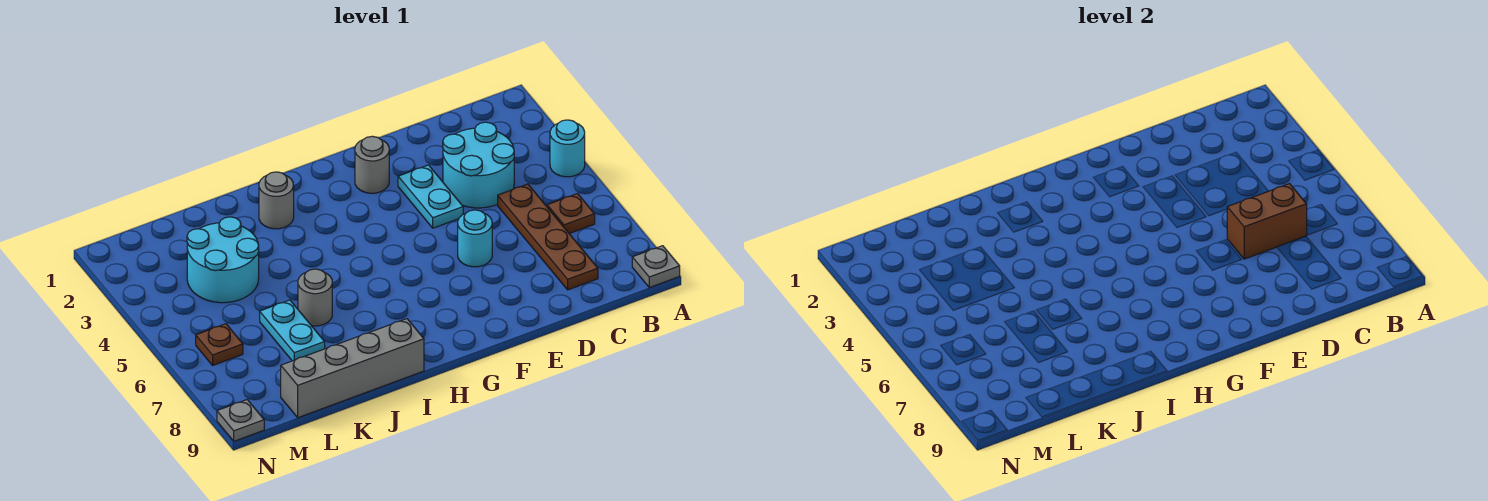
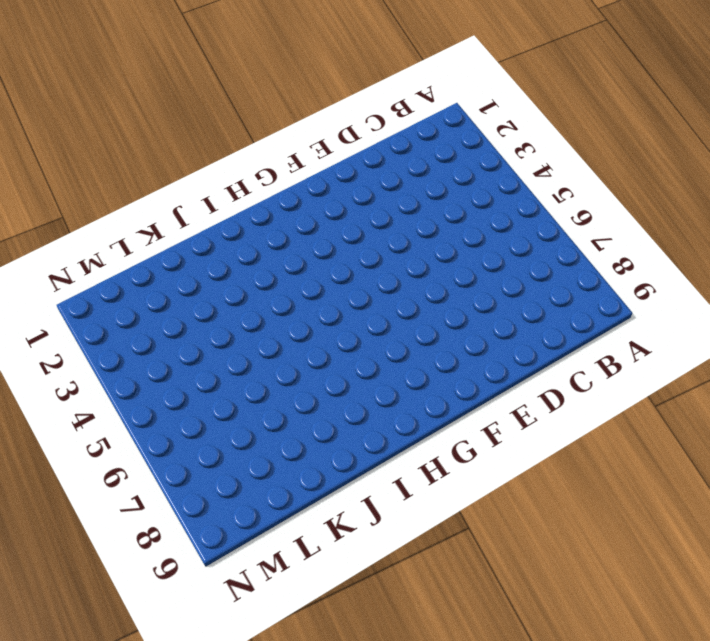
none -> cyan round brick A4 level 1
none -> grey plate A9 level 1
none -> brown plate B6 level 1

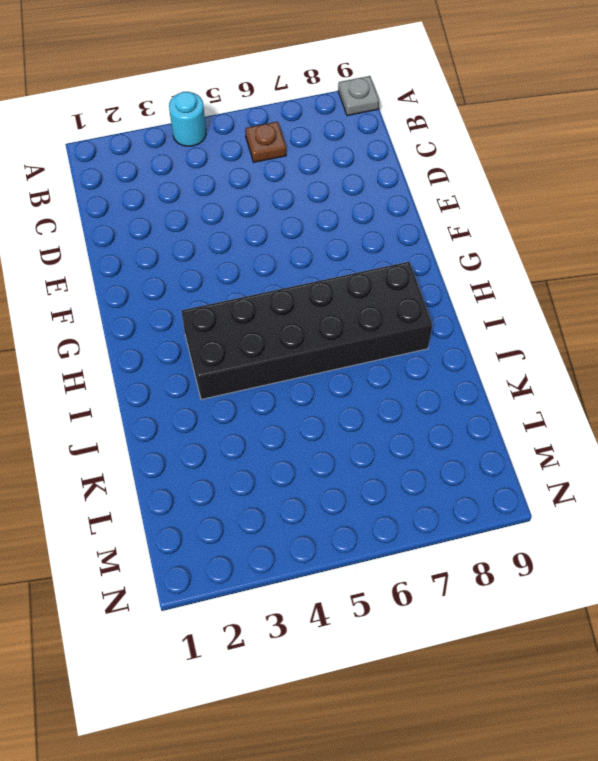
black brick H3:I8 level 1 -> none
none -> cyan round brick C3:D4 level 1
none -> brown plate C5:C8 level 1
none -> cyan plate E3:E4 level 1

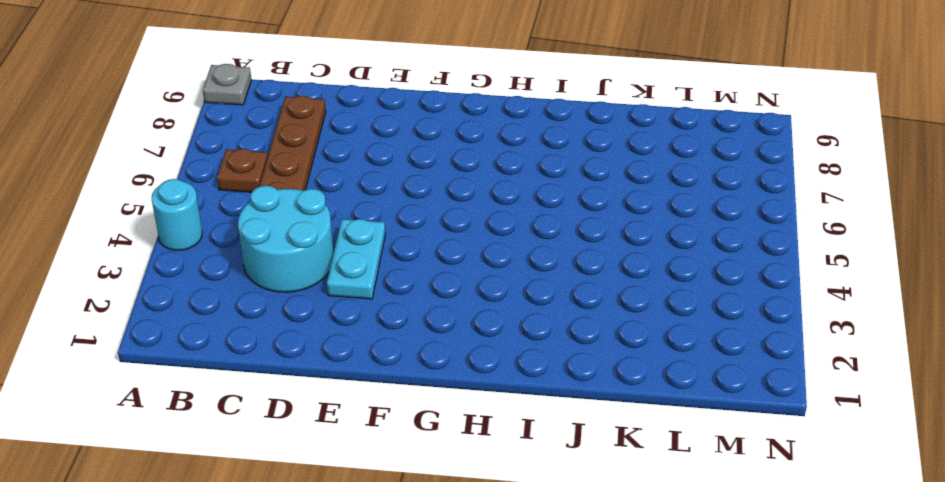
none -> cyan round brick E6 level 1
none -> grey round brick F2 level 1
none -> grey round brick I2 level 1

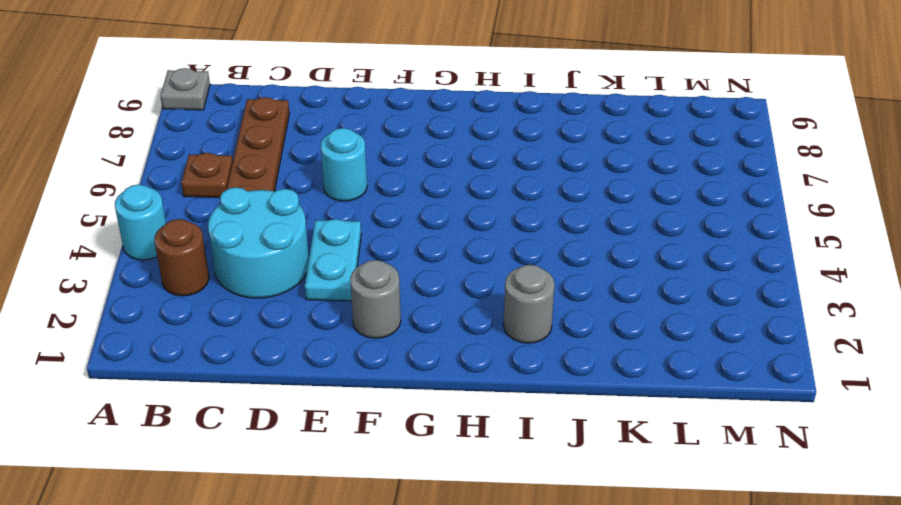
brown round brick B3 level 1 -> none
none -> grey brick I9:L9 level 1
none -> grey round brick J6 level 1
none -> cyan round brick K3:L4 level 1

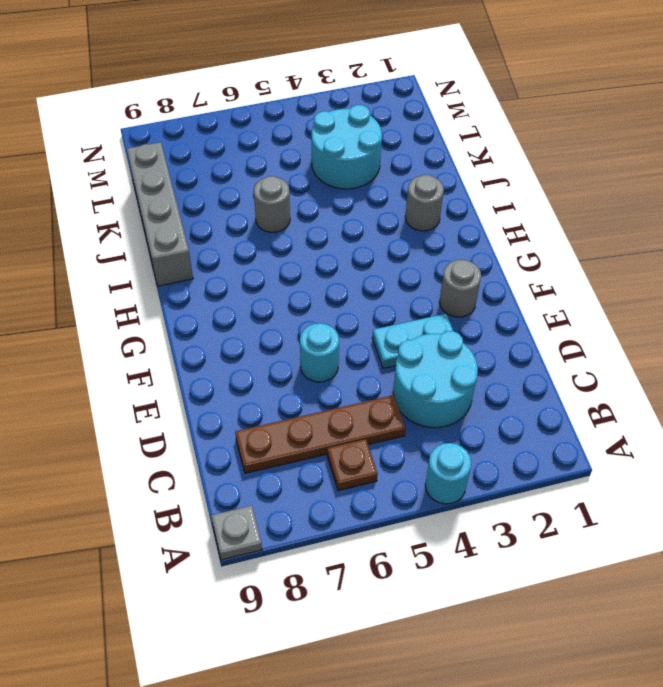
none -> cyan plate K6:K7 level 1
none -> brown plate M6 level 1
none -> grey plate N9 level 1

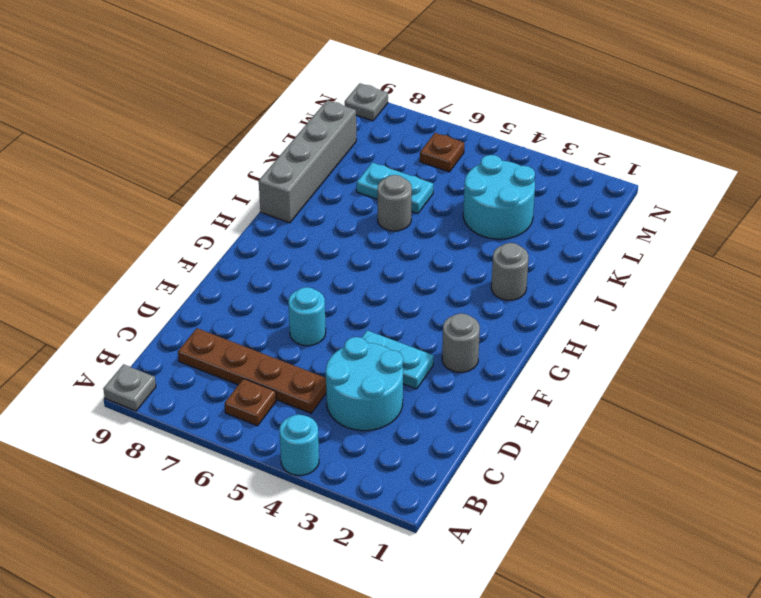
none -> brown brick C6:D6 level 2

